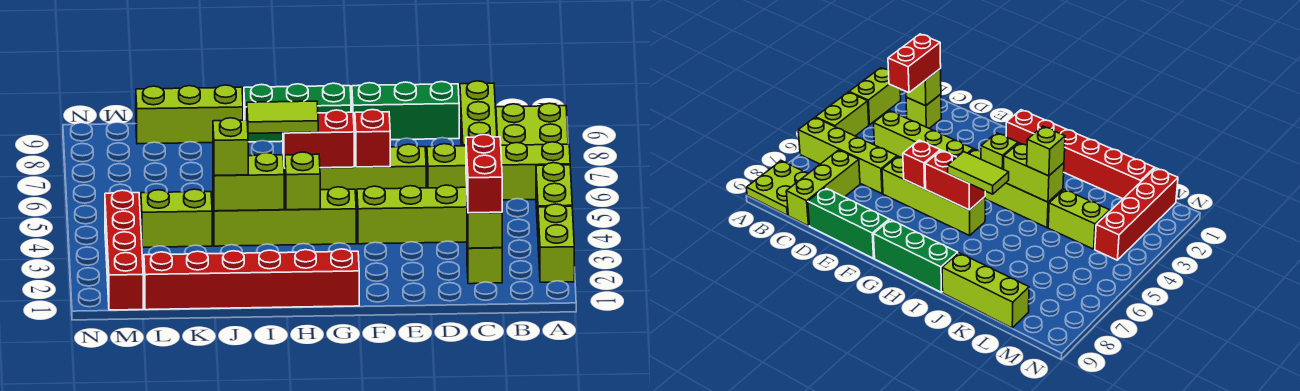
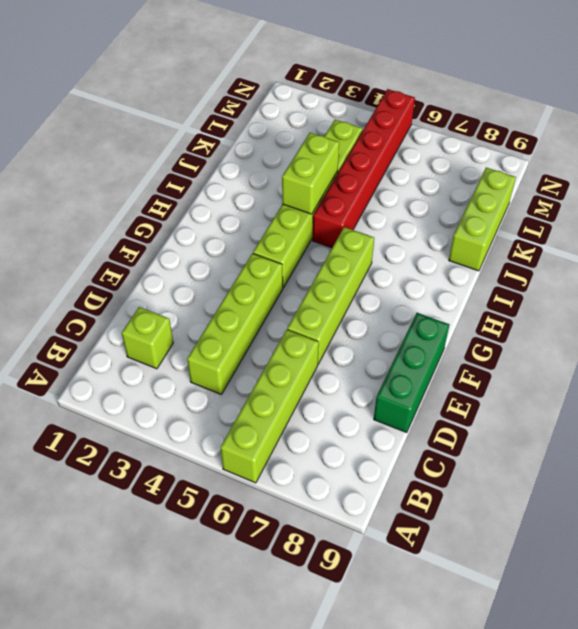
red brick I5:N5 level 1 -> red brick G1:L1 level 1
none -> lime brick A2:A3 level 1
none -> lime brick A4:A5 level 1
none -> lime plate A8:B9 level 1

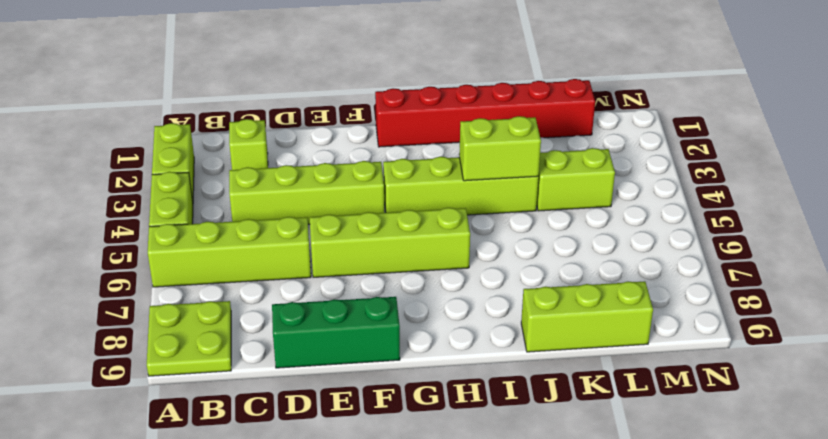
none -> lime brick C7:C9 level 1
none -> green brick G9:I9 level 1
none -> red brick M1:M4 level 1

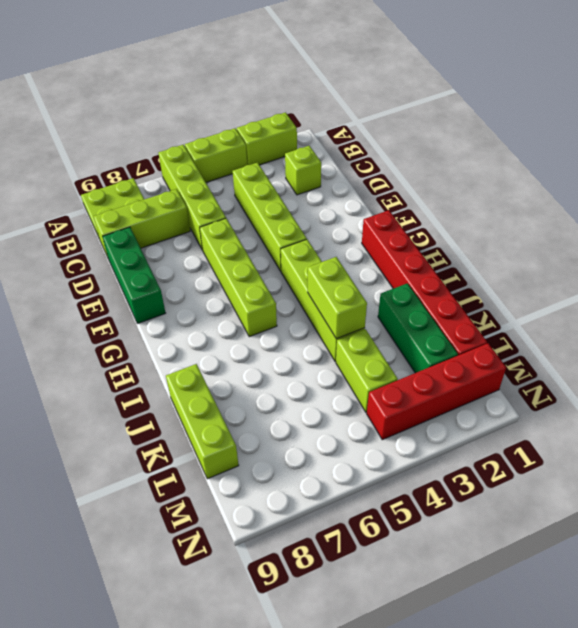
green brick J2:L2 level 1 -> green brick G9:I9 level 1
none -> lime brick C2 level 2
none -> red brick F6 level 2
none -> red brick G6:H6 level 2

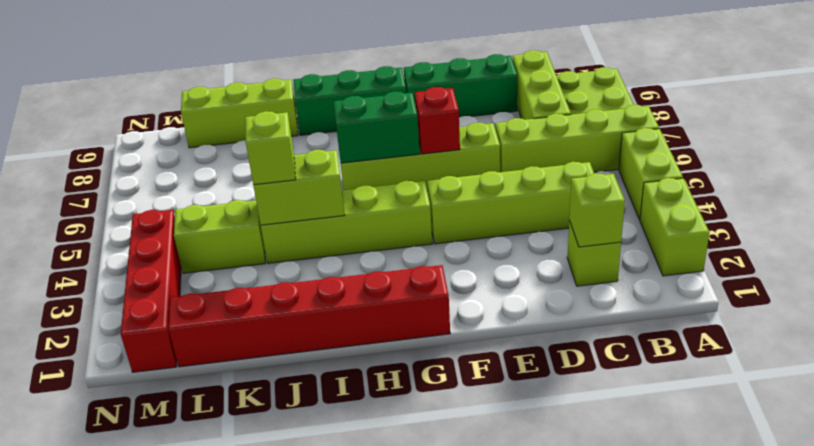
green brick G6:H6 level 2 -> red brick G6:H6 level 2
none -> lime brick H4 level 2
none -> red brick C2:C3 level 3
none -> lime tile H6:I6 level 3

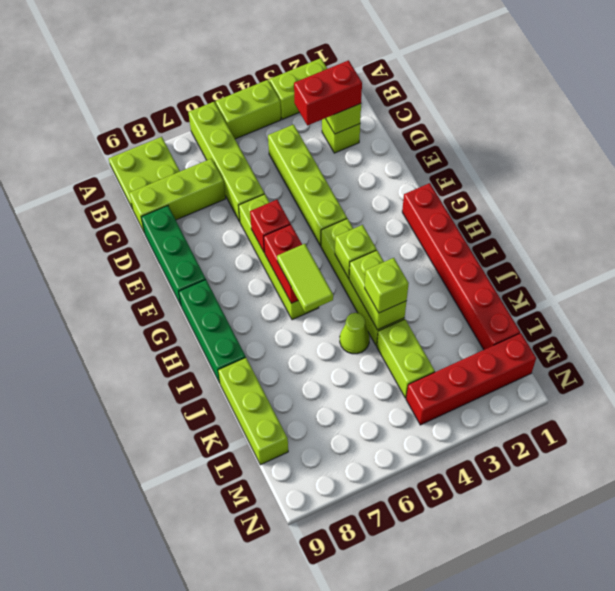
lime cone J5 level 1 -> none

